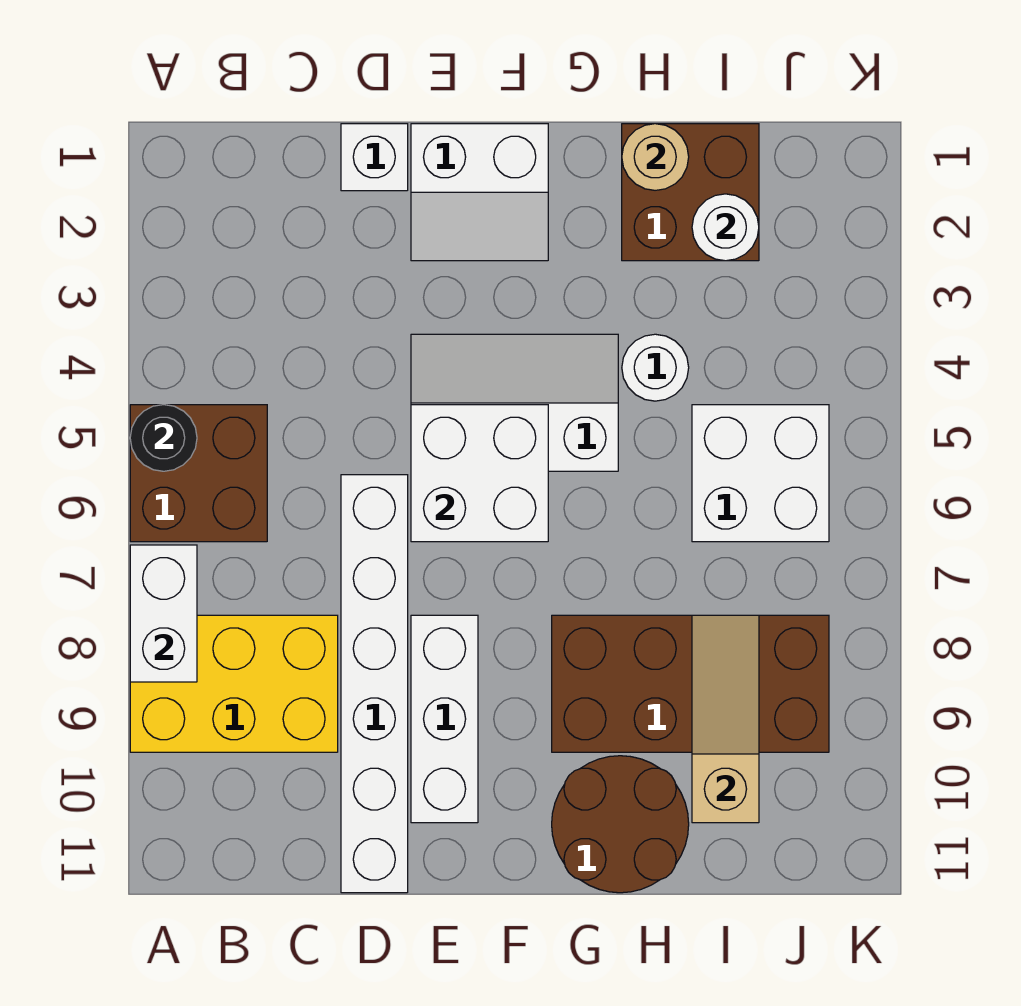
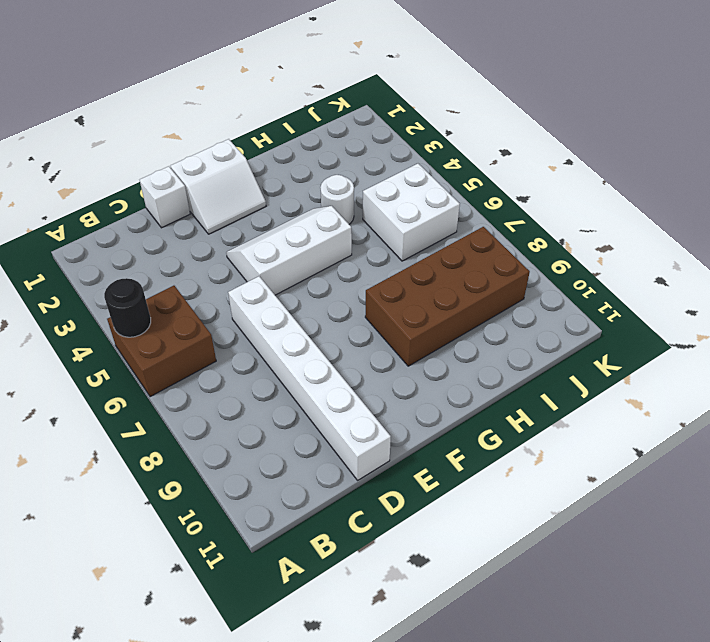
none -> yellow brick A8:C9 level 1
none -> white brick E8:E10 level 1
none -> brown round brick G10:H11 level 1

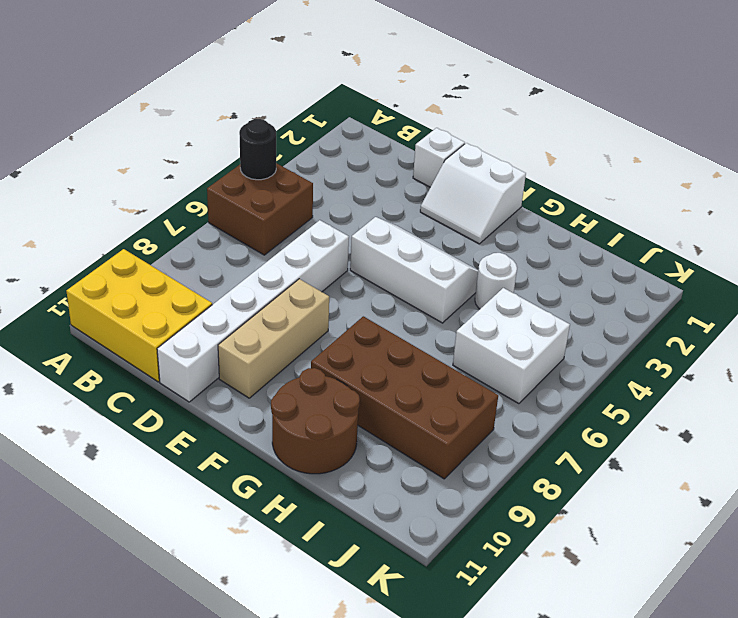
yellow brick A10:C11 level 1 -> yellow brick A8:C9 level 1
tan brick E8:E10 level 1 -> white brick E8:E10 level 1
none -> brown brick H1:I2 level 1
none -> white brick A7:A8 level 2
none -> white brick E5:F6 level 2

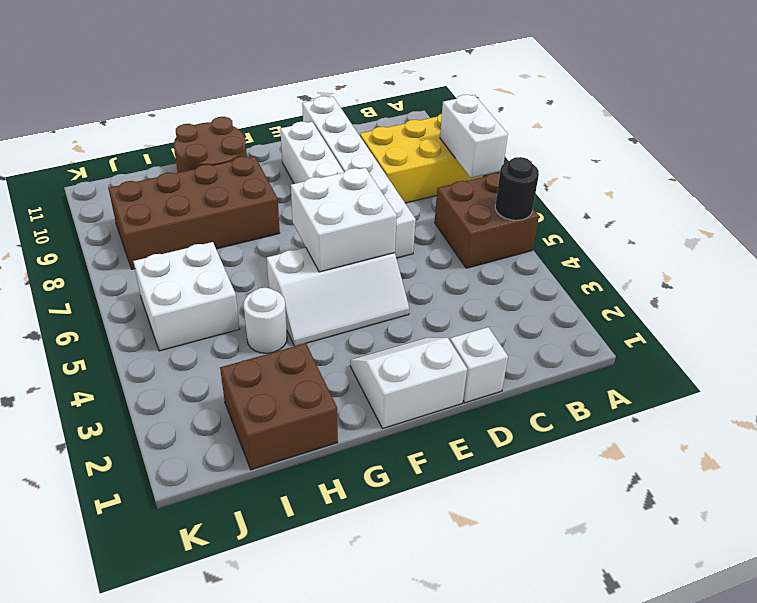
none -> tan round brick H1 level 2
none -> white round brick I2 level 2
none -> tan slope I8:I10 level 2 top 10

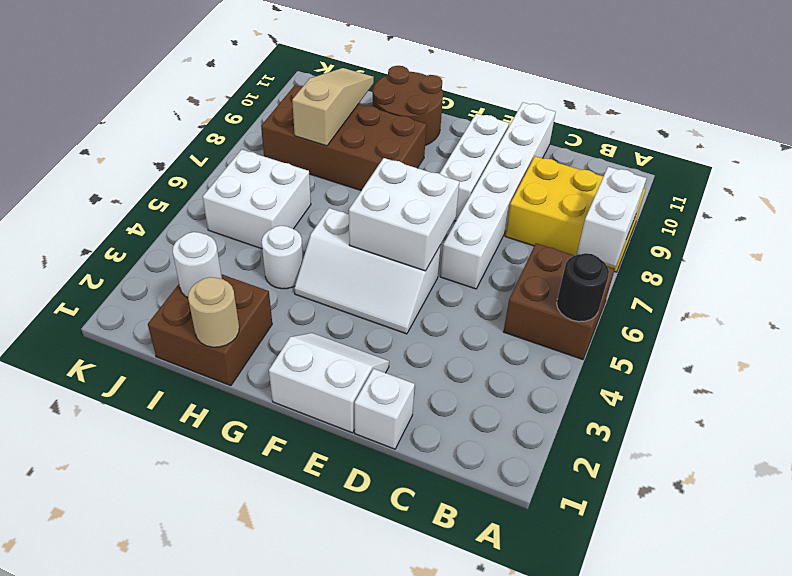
tan slope I8:I10 level 2 top 8 -> tan slope I8:I10 level 2 top 10

